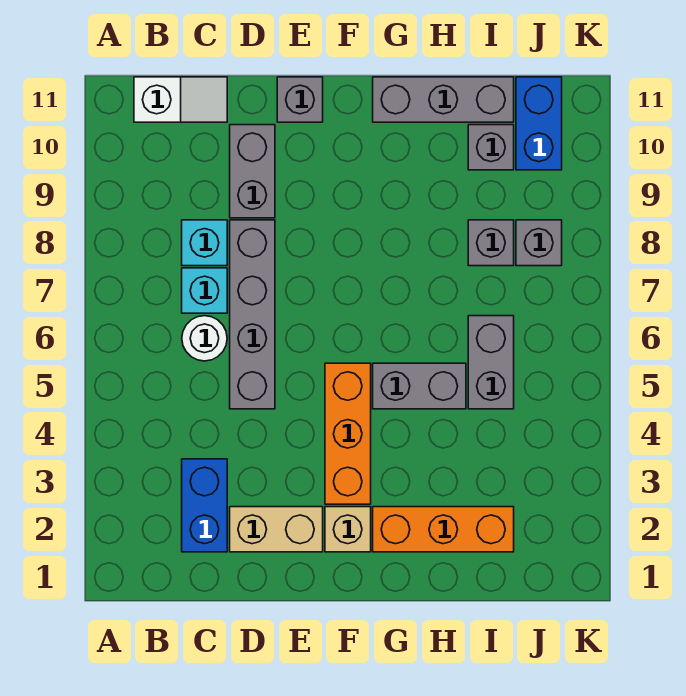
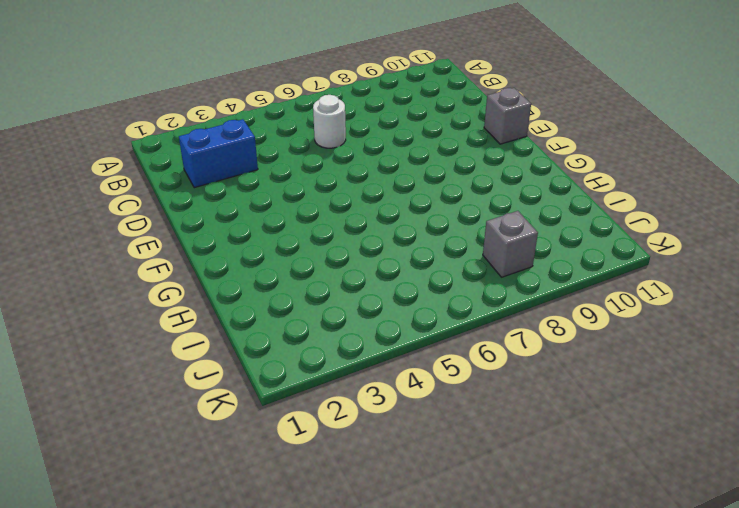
none -> white slope B11:C11 level 1 top B
none -> cyan brick C7 level 1
none -> cyan brick C8 level 1

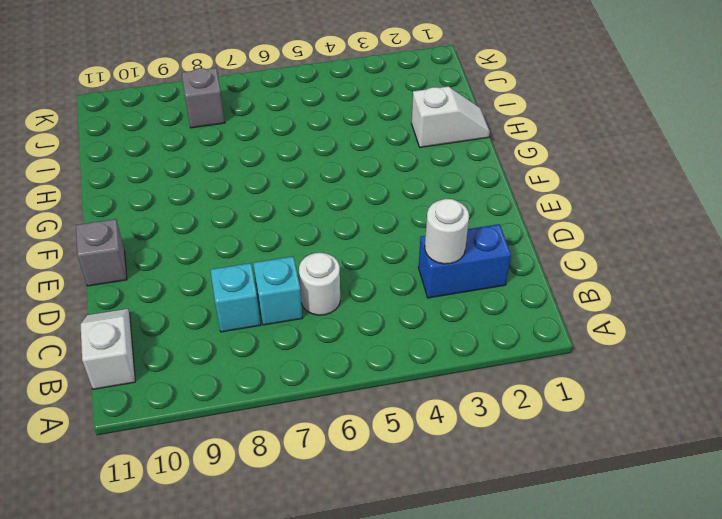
white round brick C3 level 2 -> none
white slope H1:H2 level 1 top 2 -> orange brick G2:I2 level 1
none -> tan brick D2:E2 level 1
none -> grey brick D5:D8 level 1
none -> grey brick D9:D10 level 1

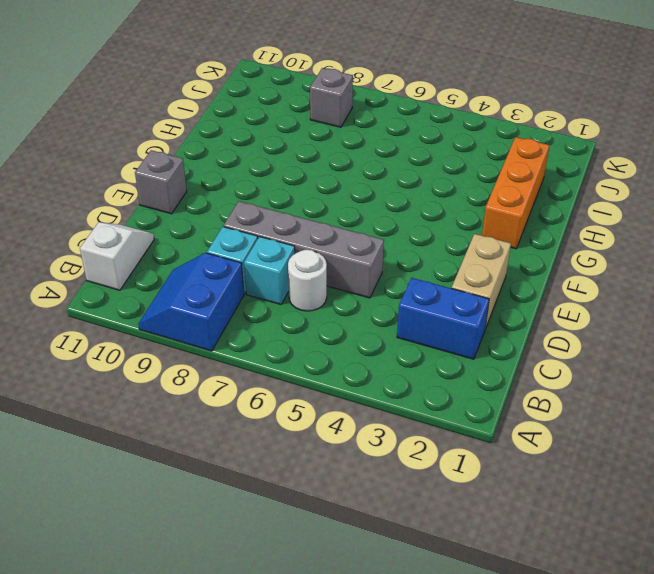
blue slope A8:B9 level 1 top 8 -> none
none -> grey brick D9:D10 level 1
none -> tan brick F2 level 1
none -> orange brick F3:F5 level 1

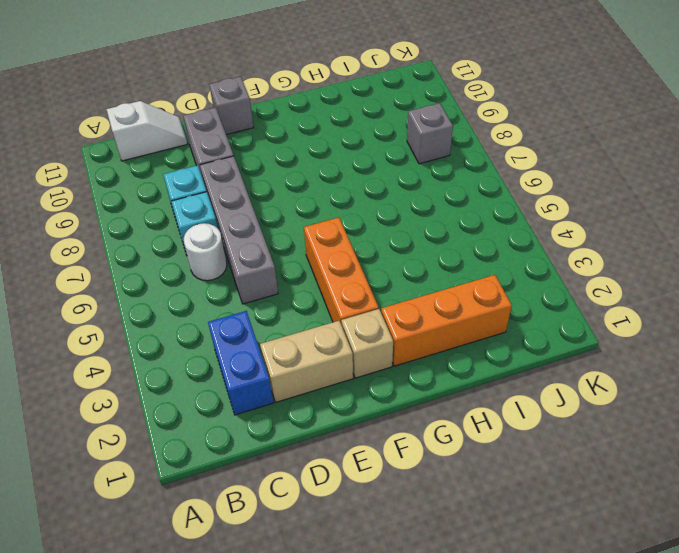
none -> grey brick G5:H5 level 1
none -> grey brick G11:I11 level 1
none -> grey brick I5:I6 level 1

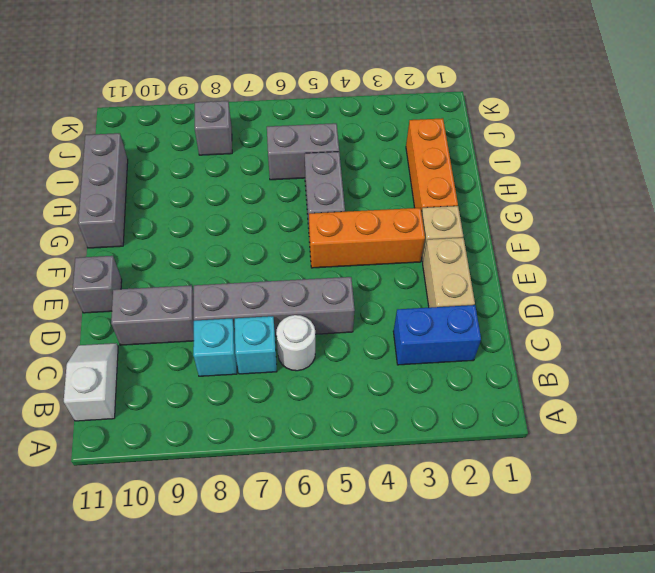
none -> grey brick I8 level 1
none -> grey brick I10 level 1
none -> blue brick J10:J11 level 1

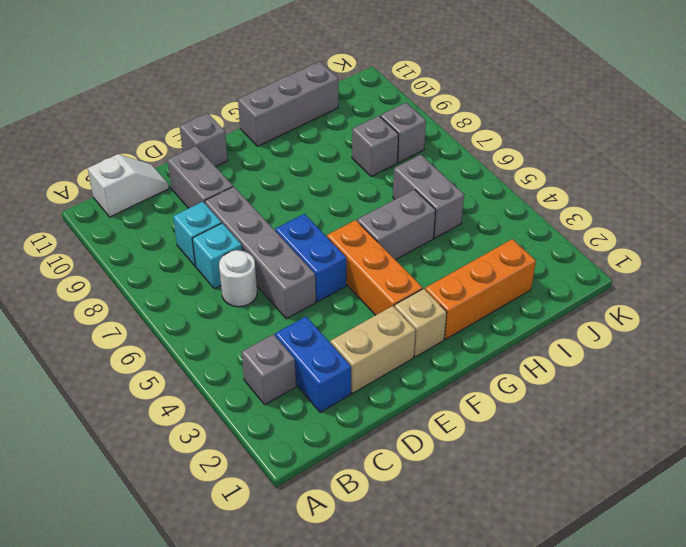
grey brick B3 level 1 -> grey brick I10 level 1
blue brick E5:E6 level 1 -> blue brick J10:J11 level 1

